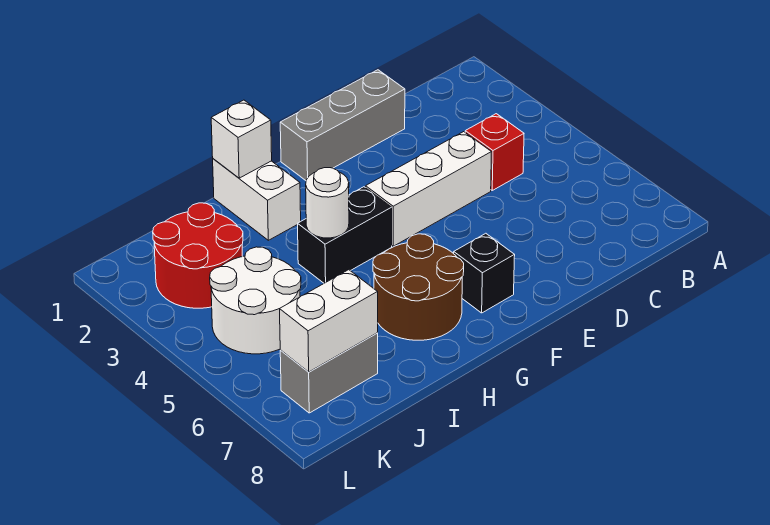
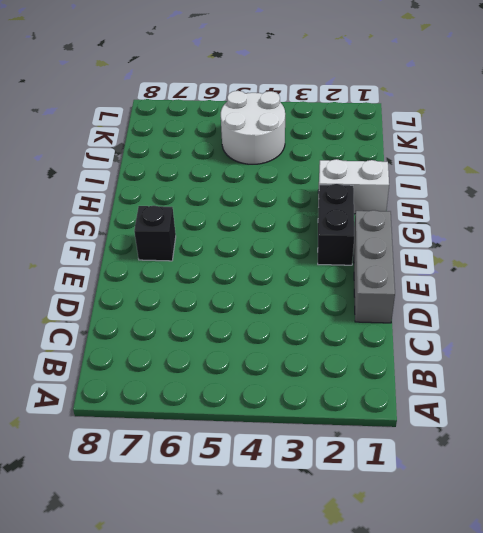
black brick F2:G2 level 1 -> black brick G4:H4 level 1
none -> red brick C4 level 1
none -> white brick D4:F4 level 1
none -> brown round brick G6:H7 level 1

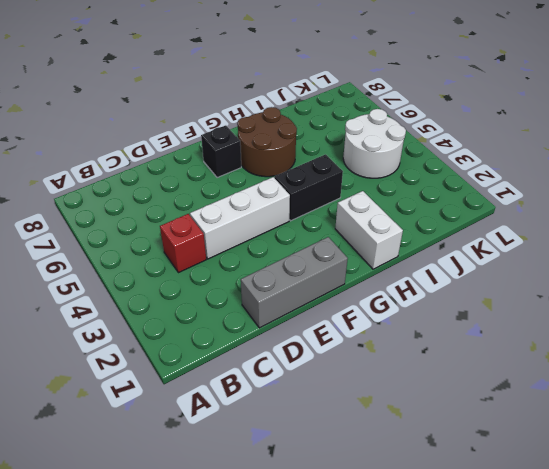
none -> red round brick J2:K3 level 1
none -> grey brick J7:K7 level 1
none -> white brick H1 level 2

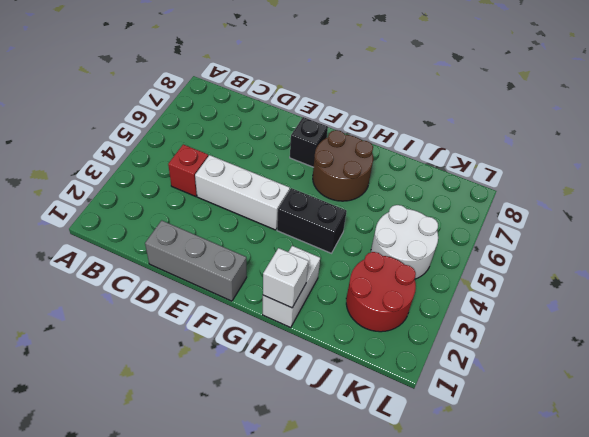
none -> grey brick J7:K7 level 1
none -> white round brick H4 level 2
none -> white brick J7:K7 level 2

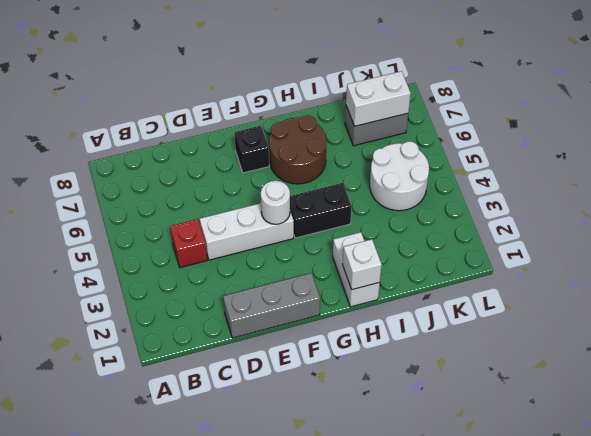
white round brick F4 level 2 -> white round brick H4 level 2
none -> red round brick J2:K3 level 1

